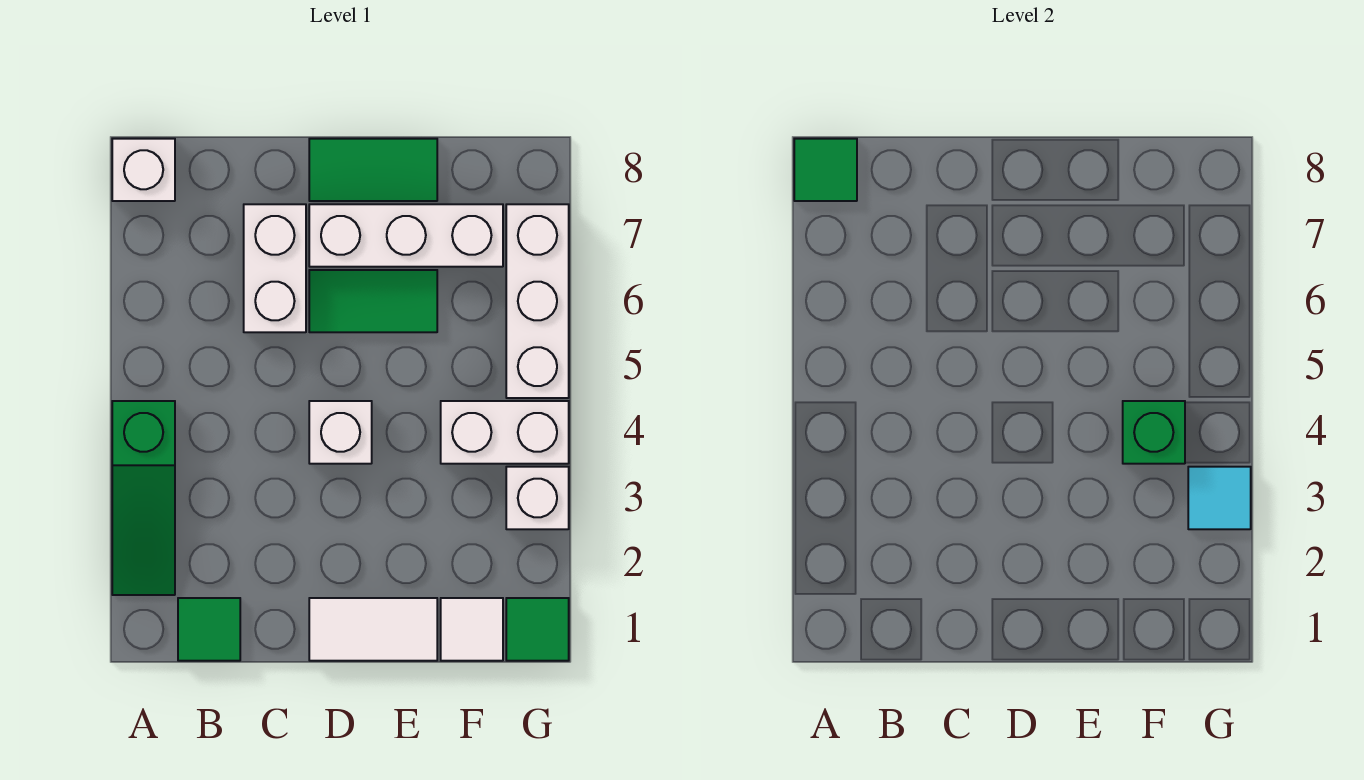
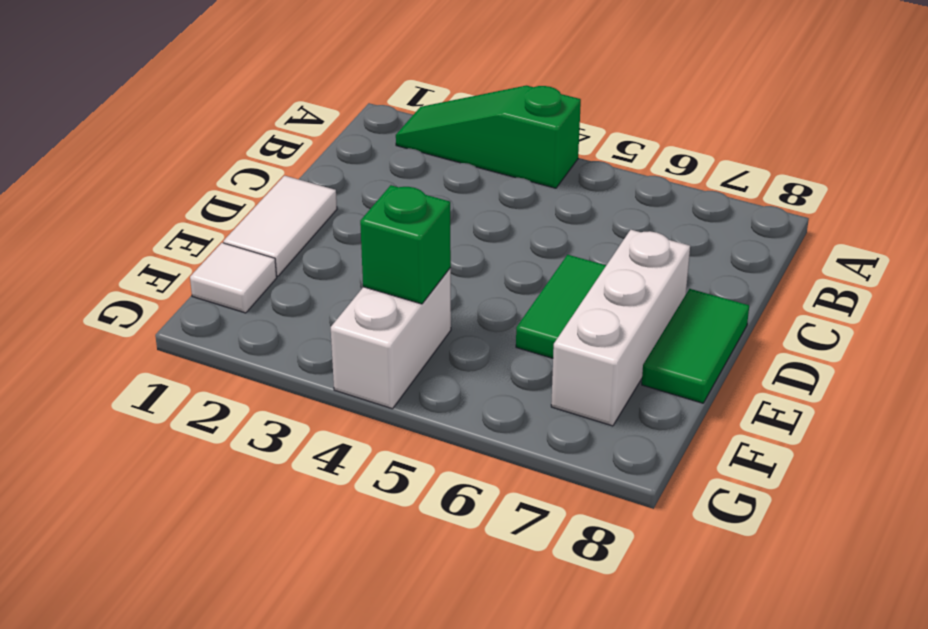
none -> white brick A8 level 1
none -> green tile B1 level 1
none -> white brick C6:C7 level 1

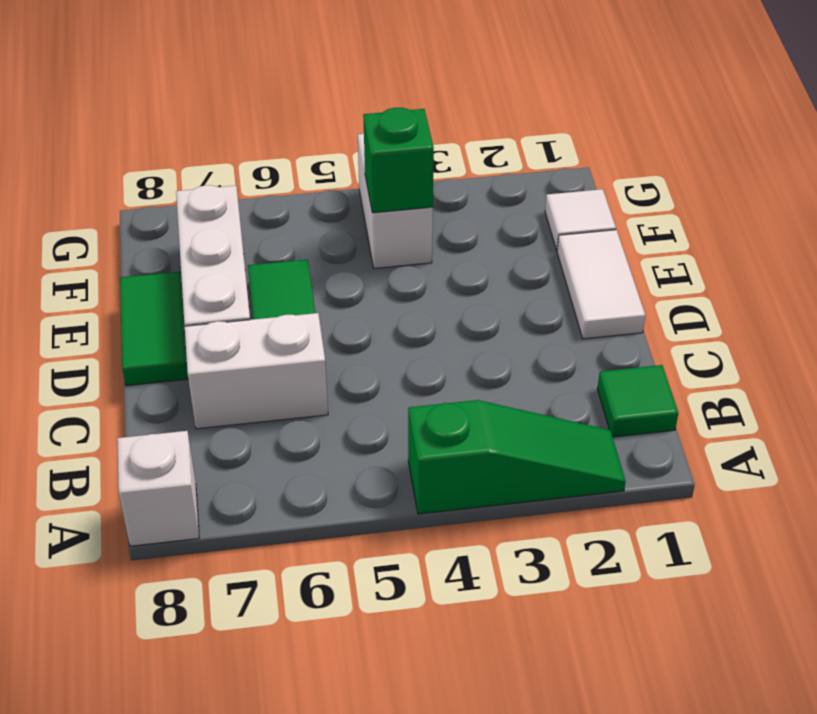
none -> white brick D4 level 1
none -> green tile G1 level 1
none -> white brick G3 level 1

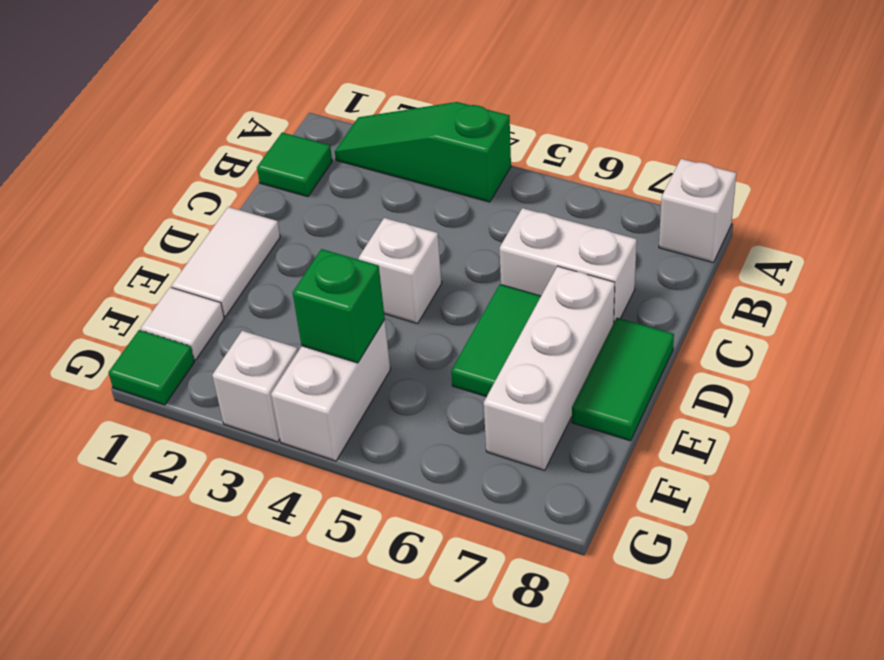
none -> white brick G5:G7 level 1
none -> green tile A8 level 2
none -> cyan tile G3 level 2

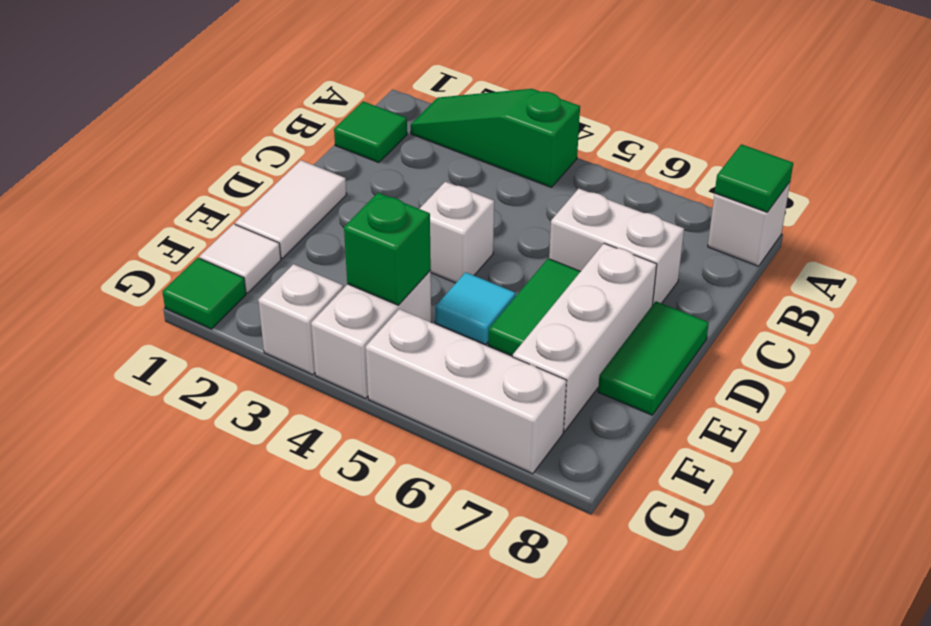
cyan tile E5 level 1 -> cyan tile G3 level 2

